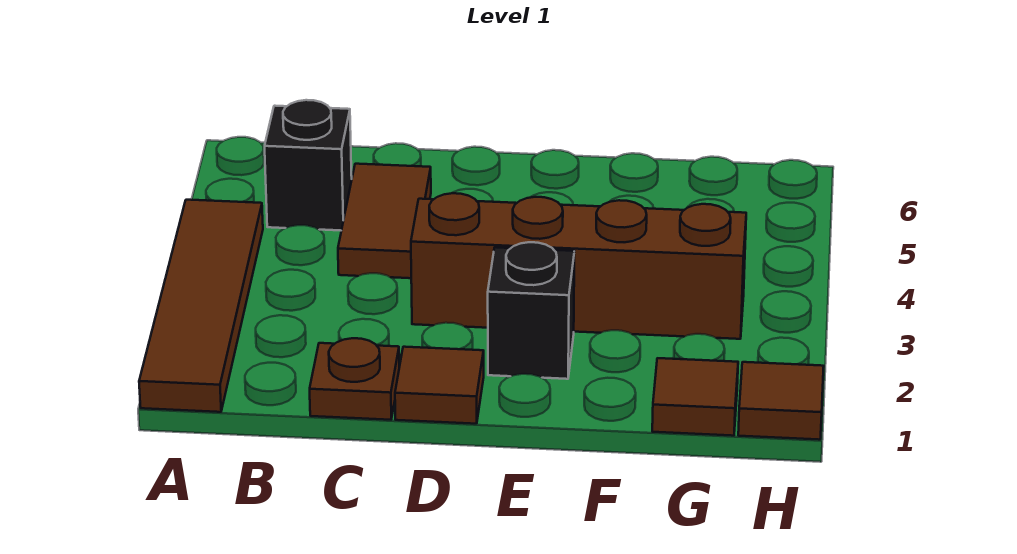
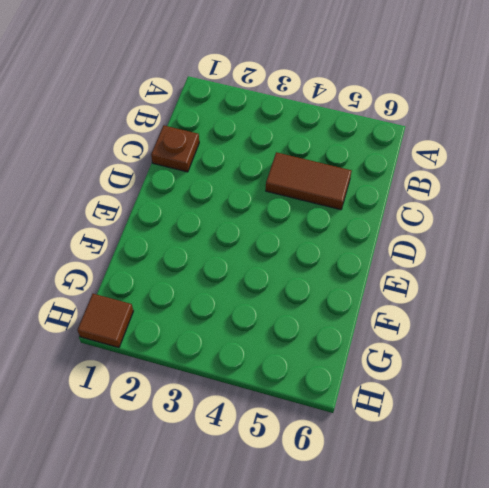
none -> brown tile A1:A4 level 1
none -> black brick B5 level 1

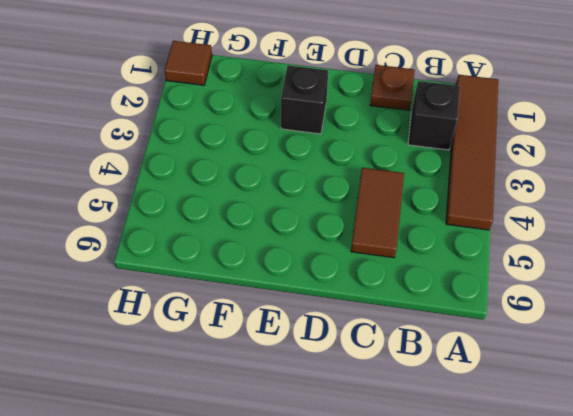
black brick B2 level 1 -> black brick B5 level 1
none -> brown tile D1 level 1
none -> brown brick D3:G3 level 1

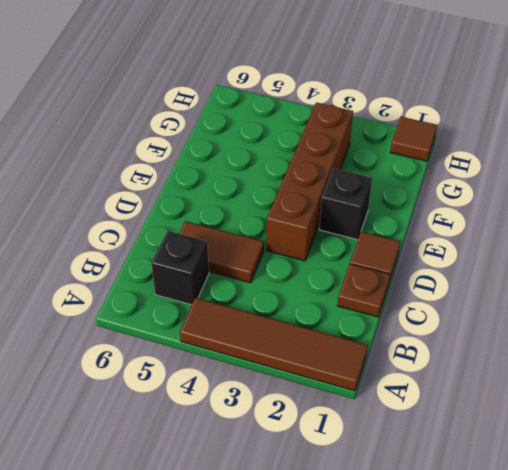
none -> brown tile G1 level 1

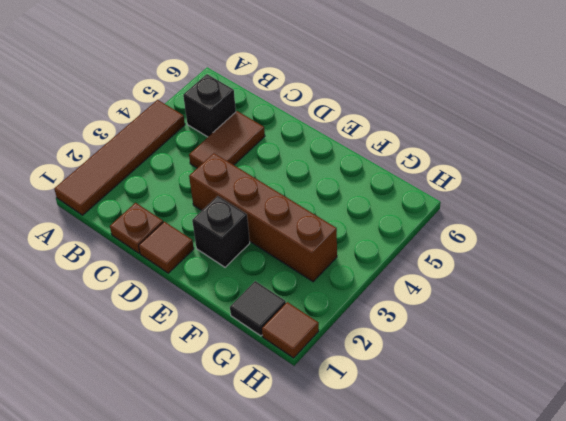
black tile G1 level 1 -> brown tile G1 level 1

